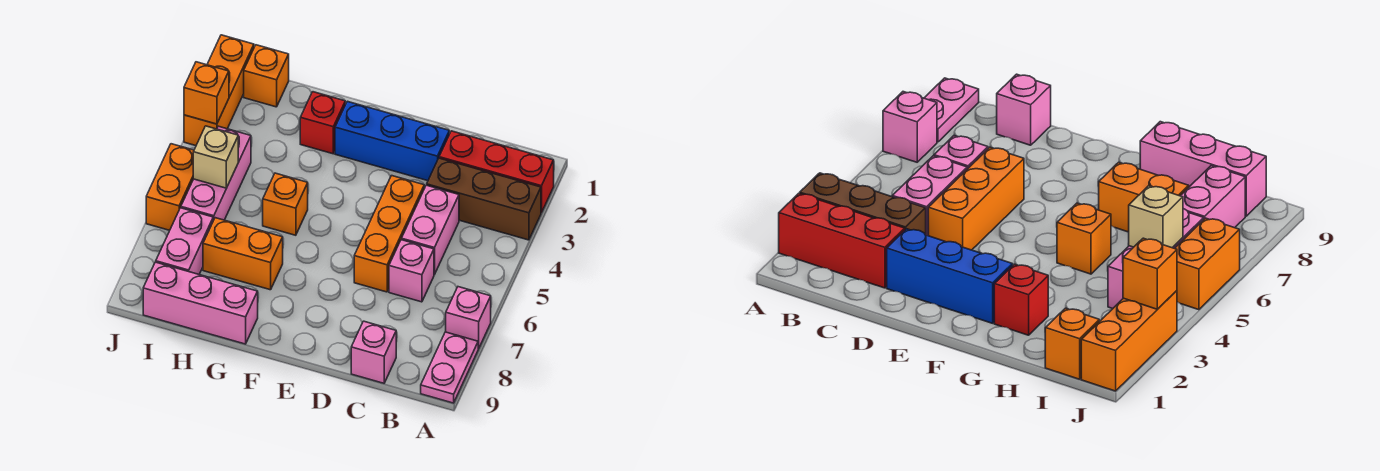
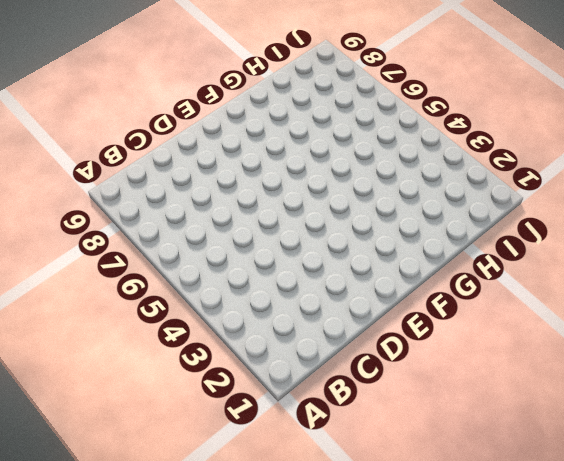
none -> red brick A2:C2 level 1
none -> brown brick A3:C3 level 1
none -> pink brick A7 level 1

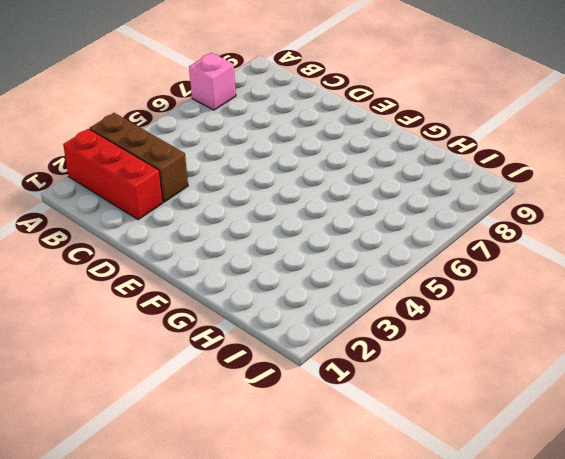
none -> pink plate A8:A9 level 1
none -> pink brick C4:C5 level 1
none -> pink brick C6 level 1

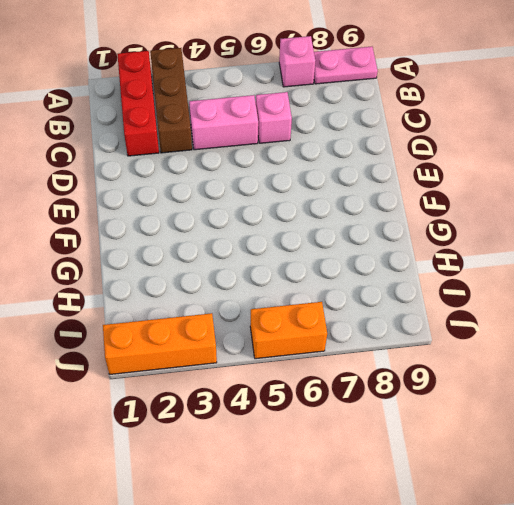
none -> pink brick C9 level 1
none -> blue brick D2:F2 level 1
none -> orange brick D4:D6 level 1

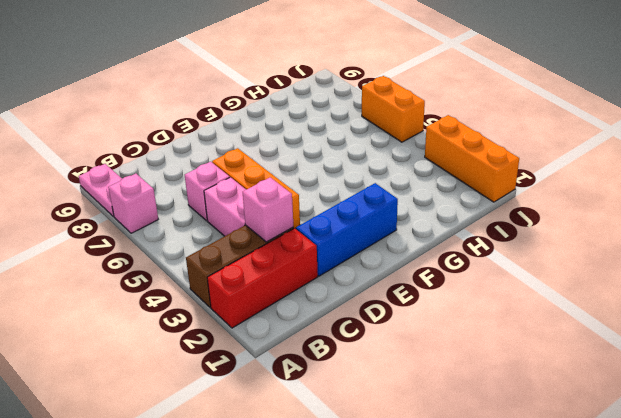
pink brick C3 level 2 -> pink brick C9 level 1
none -> red brick G2 level 1
none -> orange brick G5 level 1
none -> orange brick G7:H7 level 1

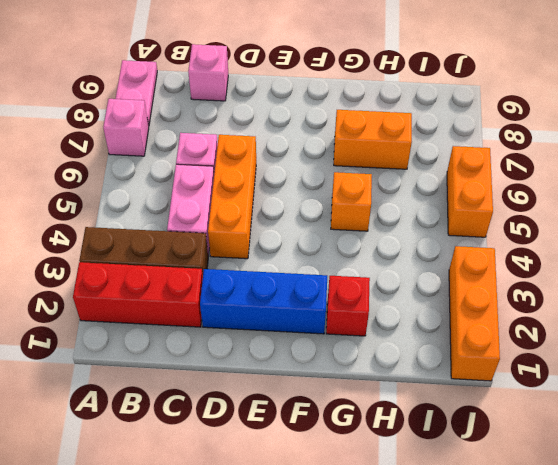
none -> pink brick G9:I9 level 1
none -> orange brick I1 level 1
none -> pink brick I4:I6 level 1

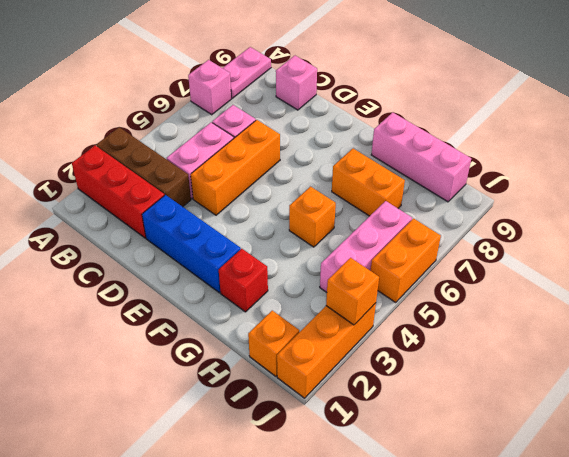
none -> pink brick I7:I8 level 1
none -> tan brick I5 level 2

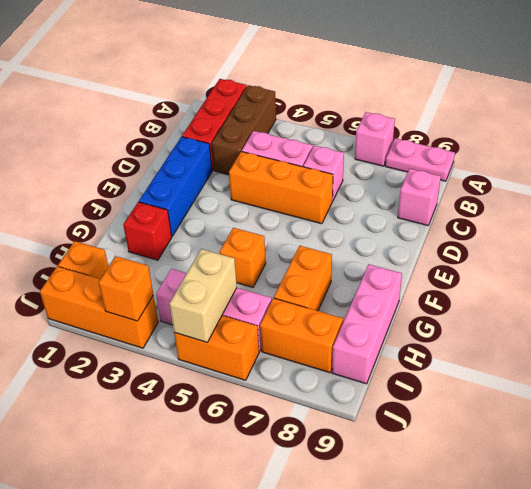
tan brick I5:J5 level 2 -> tan brick I5 level 2
orange brick I7:I8 level 1 -> pink brick I7:I8 level 1

